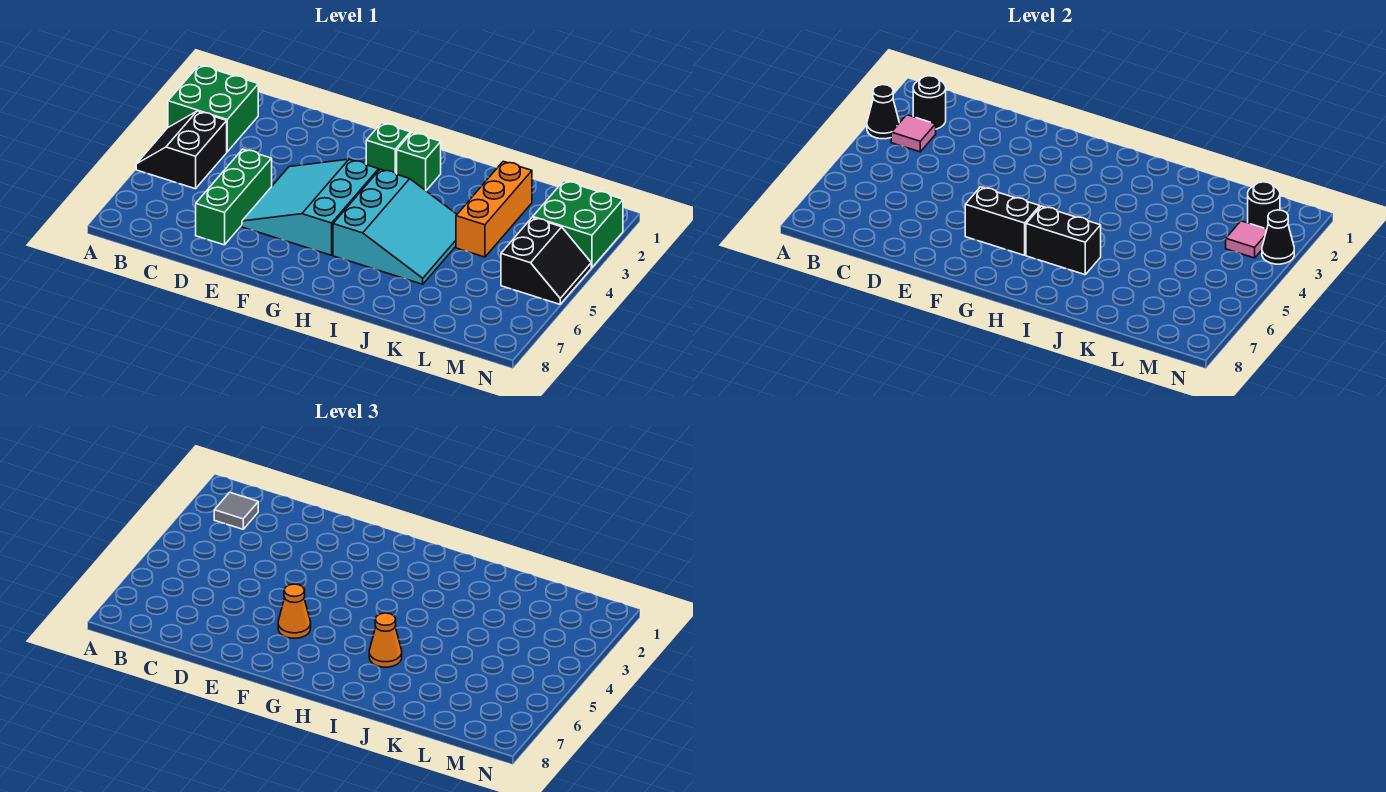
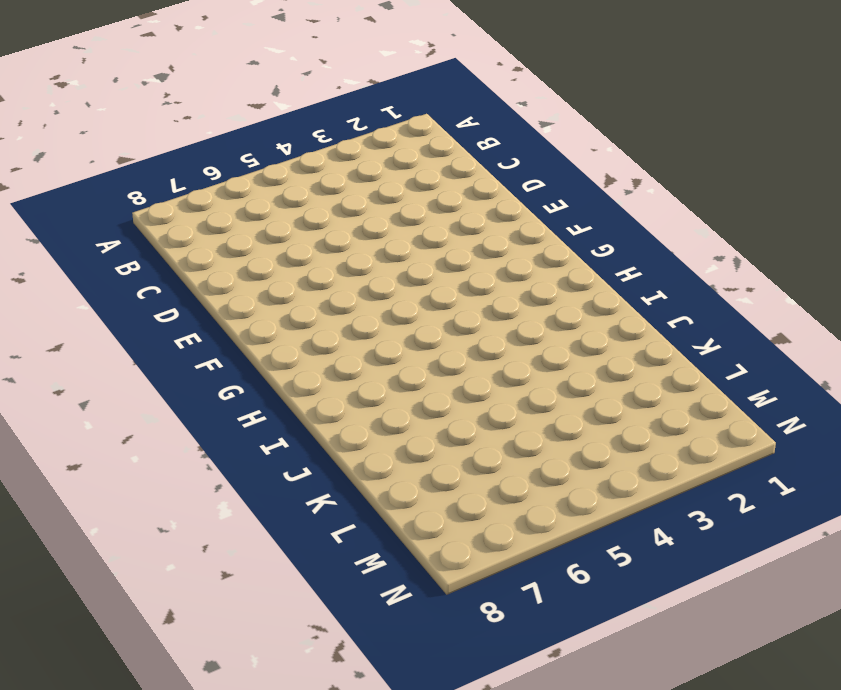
none -> green brick A2:B3 level 1
none -> black slope A4:B5 level 1 top B
none -> green brick D5:D7 level 1

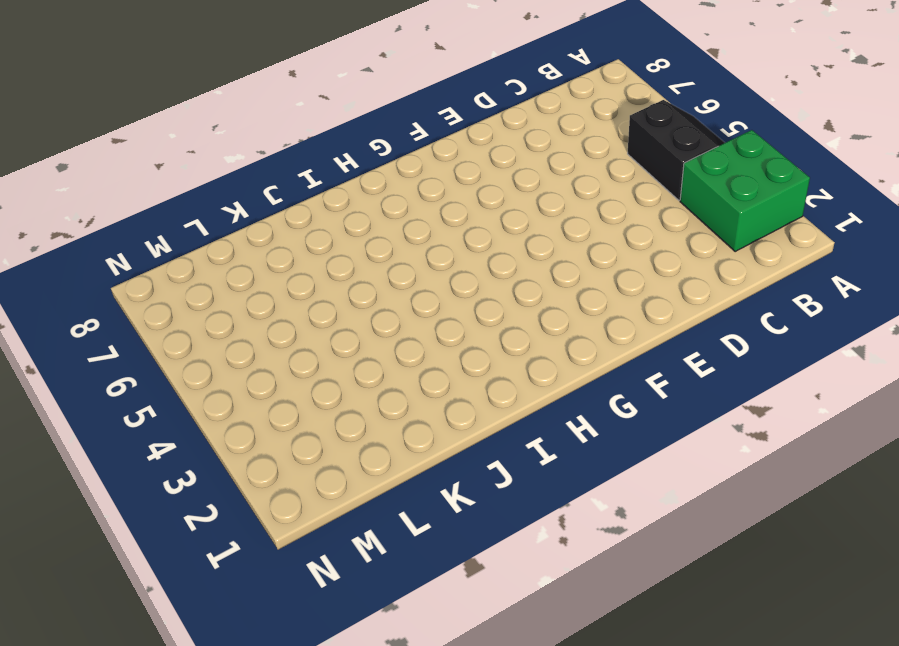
none -> green brick D5:D7 level 1
none -> cyan slope E4:G6 level 1 top G
none -> green brick G2 level 1

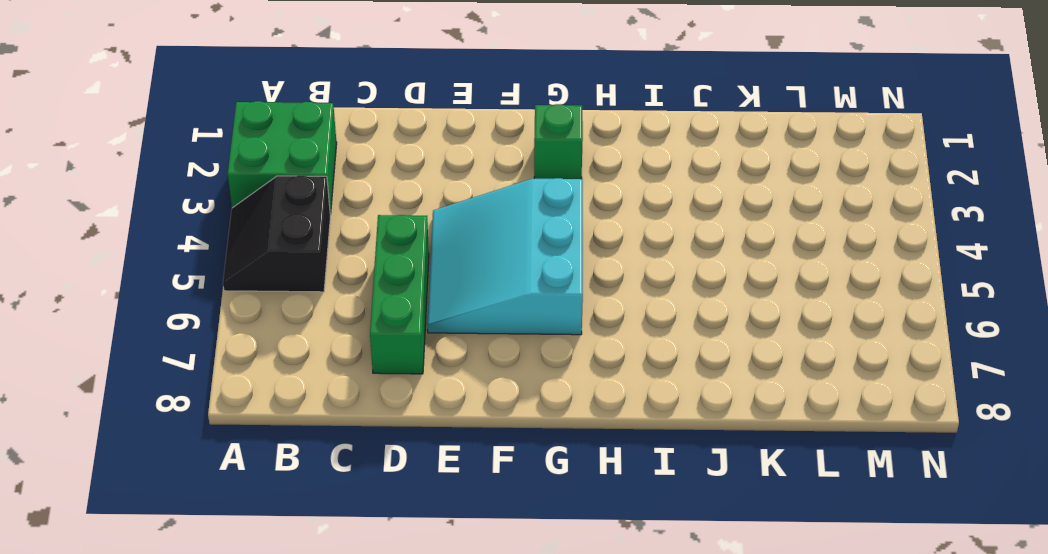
none -> green brick H2 level 1
none -> cyan slope H4:J6 level 1 top H
none -> orange brick K2:K4 level 1

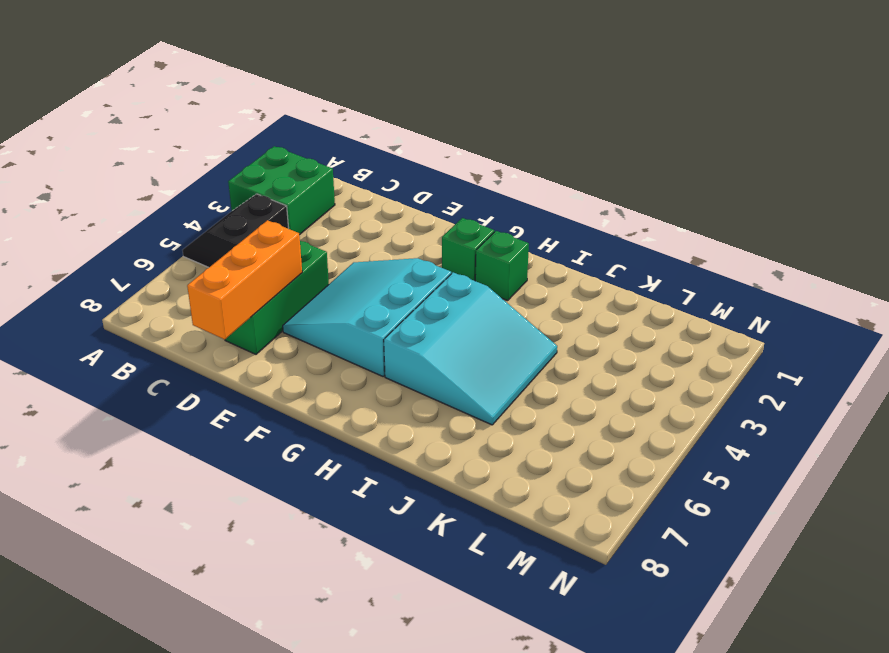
orange brick D6:D8 level 2 -> orange brick K2:K4 level 1
none -> green brick M2:N3 level 1
none -> black slope M4:N5 level 1 top M
none -> black cone A3 level 2

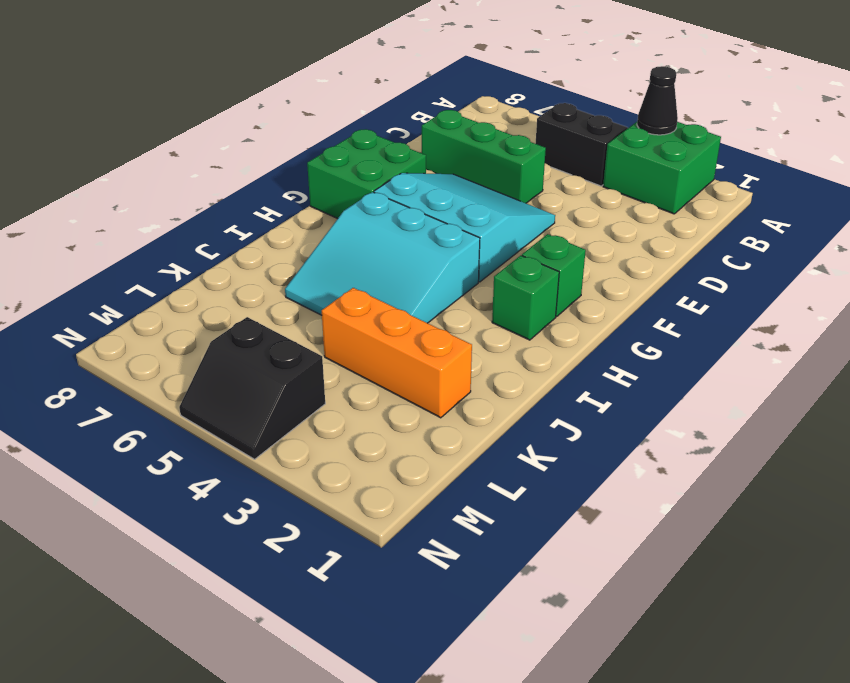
green brick F7:G8 level 1 -> green brick M2:N3 level 1
none -> black round brick B2 level 2
none -> pink tile B3 level 2
none -> black brick F6:G6 level 2

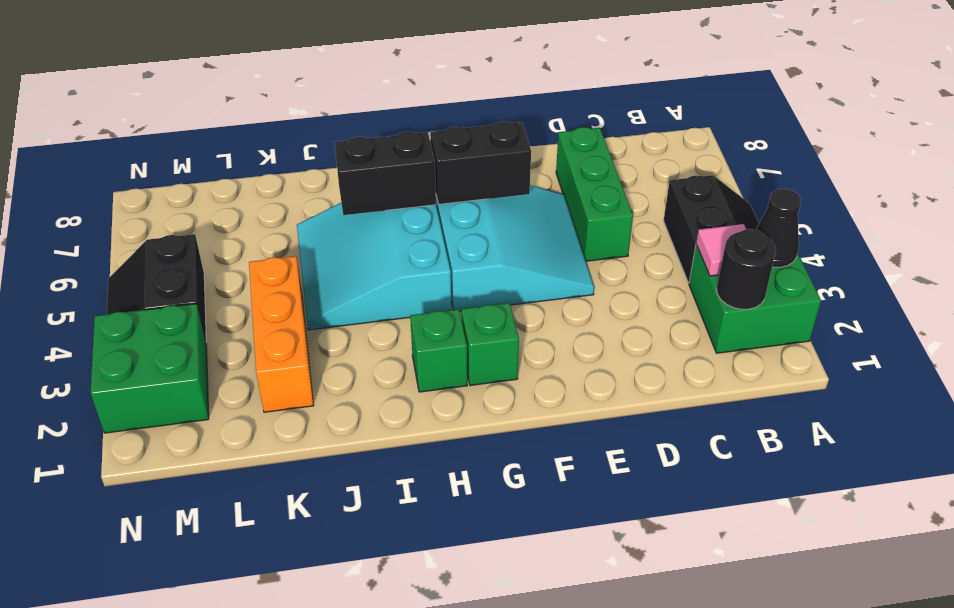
none -> black round brick M2 level 2
none -> pink tile M3 level 2
none -> black cone N3 level 2

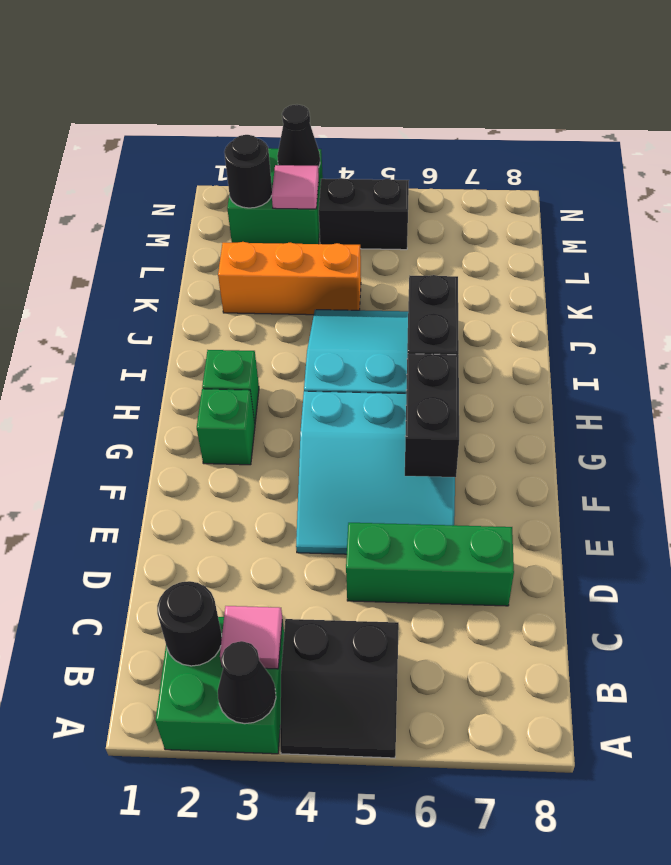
none -> grey tile B2 level 3
none -> orange cone F6 level 3
none -> orange cone I6 level 3

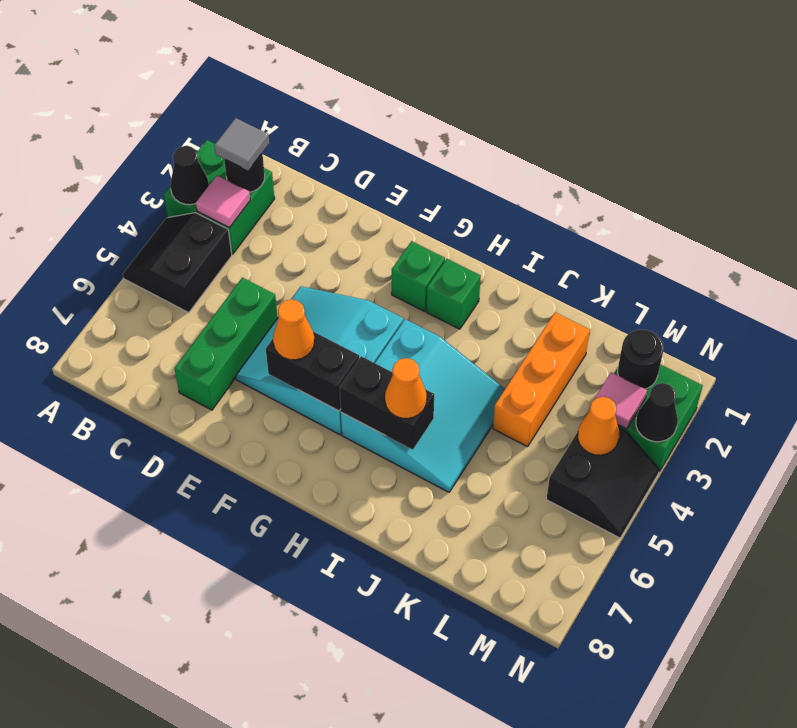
orange cone M4 level 2 -> none

